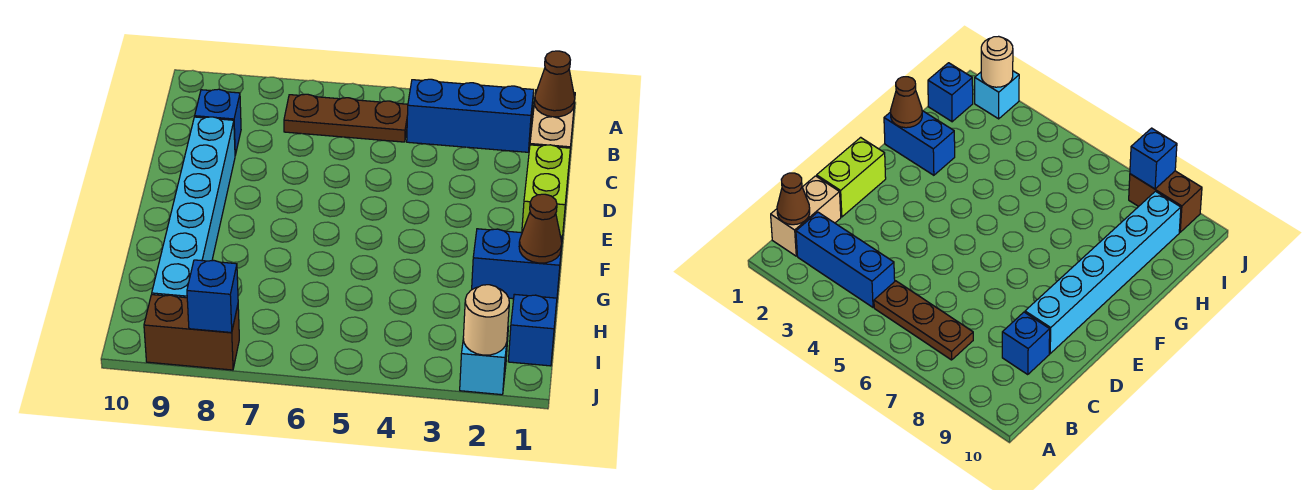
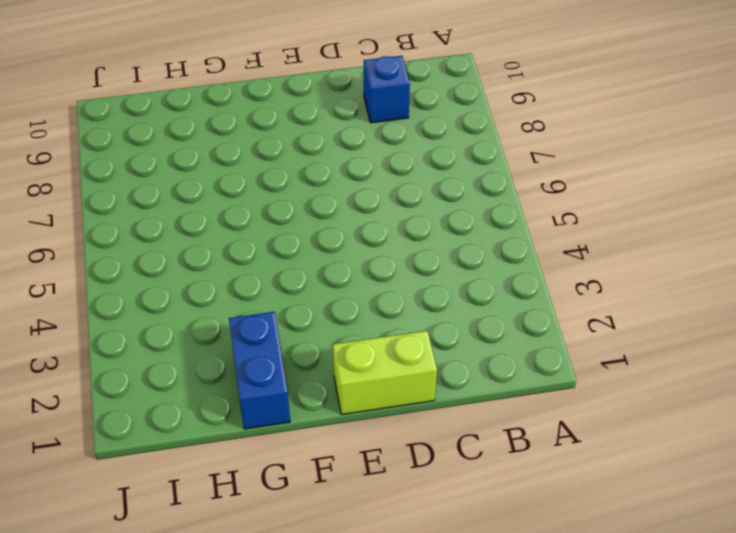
none -> tan brick B1:C1 level 1
none -> blue brick B2:B4 level 1
none -> brown plate B5:B7 level 1

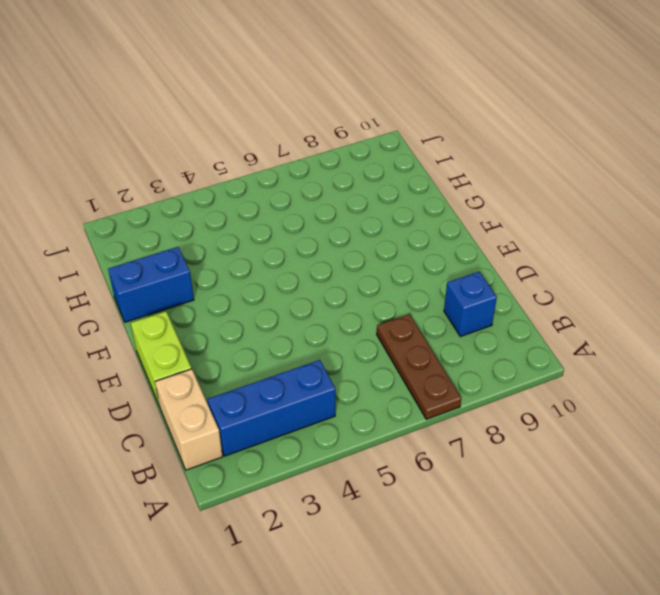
brown plate A7:C7 level 1 -> brown plate B5:B7 level 1
none -> cyan brick D9:I9 level 1
none -> blue brick I1 level 1
none -> cyan brick J2 level 1

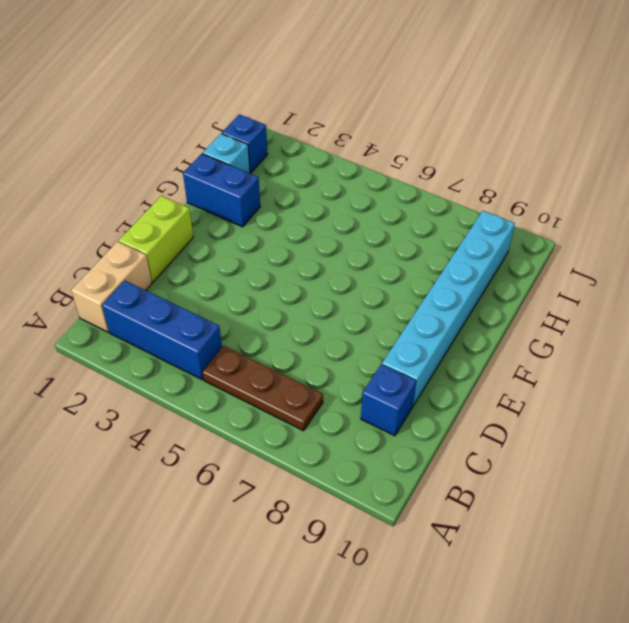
cyan brick H1 level 1 -> cyan brick J2 level 1
none -> brown brick J8:J9 level 1
none -> brown cone B1 level 2
none -> brown cone G1 level 2

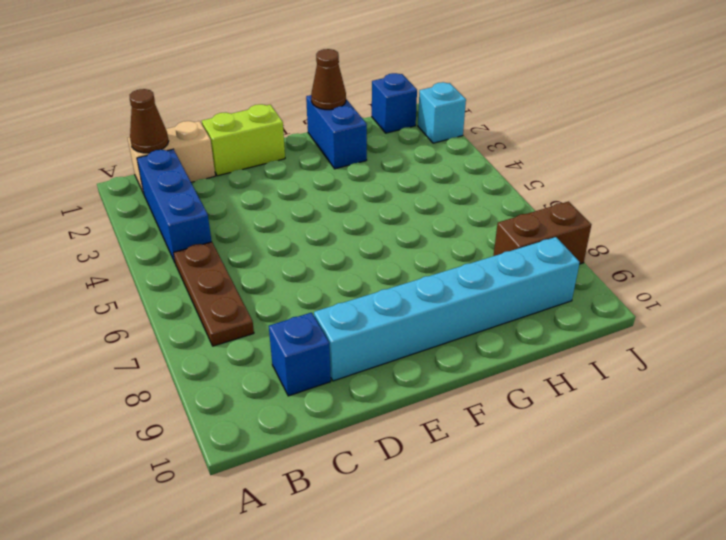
brown brick I8:J8 level 1 -> brown brick J8:J9 level 1
none -> tan round brick J2 level 2
none -> blue brick J8 level 2

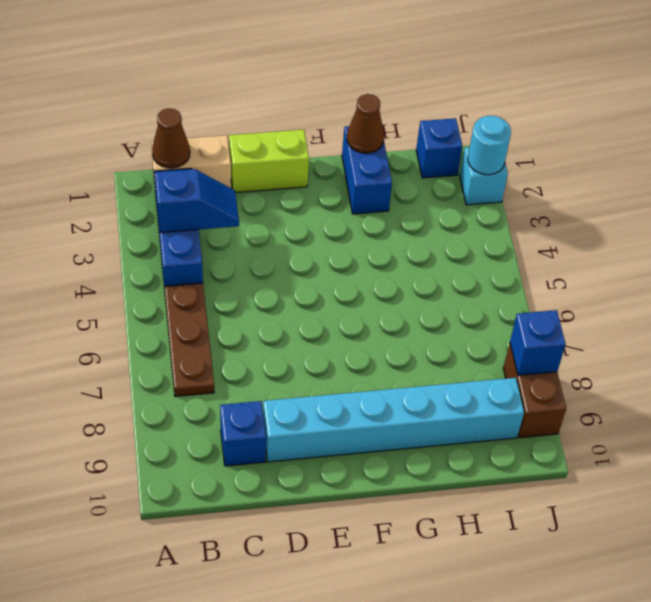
blue slope B3:C3 level 2 top B -> none
cyan round brick J2 level 2 -> tan round brick J2 level 2

